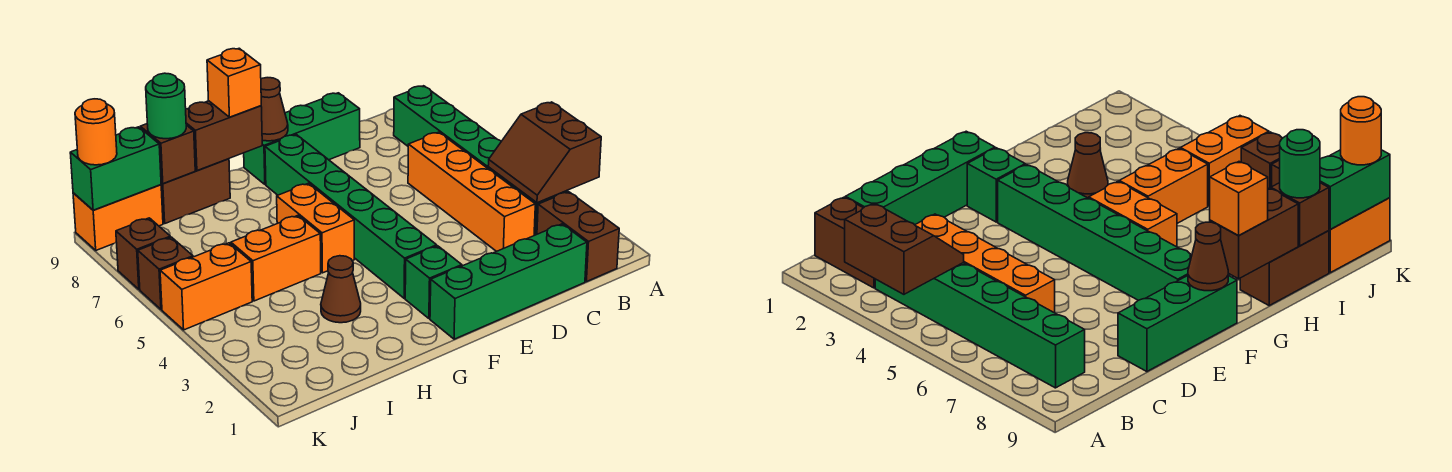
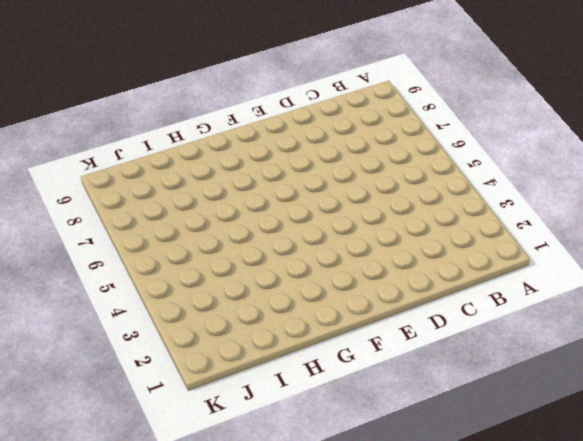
none -> brown brick B1:B2 level 1
none -> green brick B3:B8 level 1
none -> green brick C1:F1 level 1

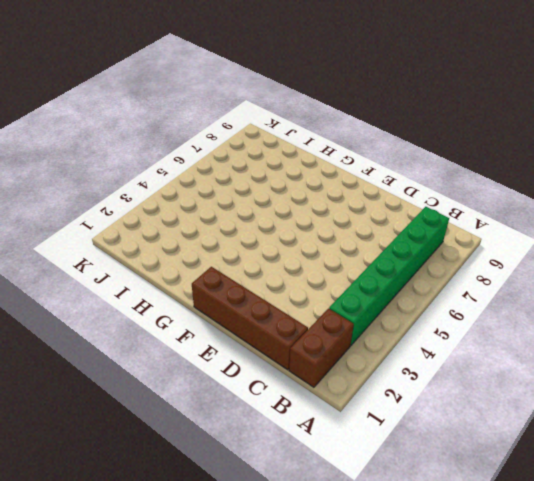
brown brick C1:F1 level 1 -> green brick C1:F1 level 1
none -> orange brick C3:C6 level 1
none -> green brick D9:F9 level 1
none -> green brick F2 level 1

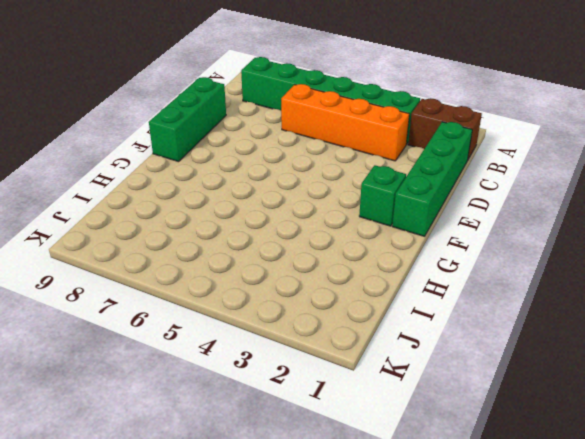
none -> green brick F3:F8 level 1
none -> orange brick G5:G6 level 1
none -> brown cone H3 level 1

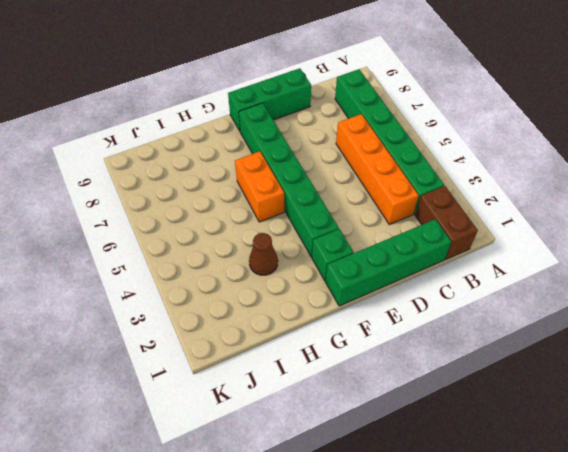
none -> orange brick H5:I5 level 1
none -> brown brick H9:I9 level 1
none -> orange brick J5:K5 level 1

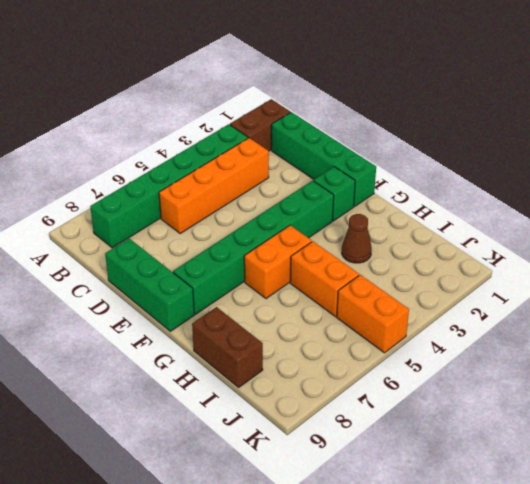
none -> orange brick J9:K9 level 1
none -> brown brick K6 level 1
none -> brown brick K7 level 1

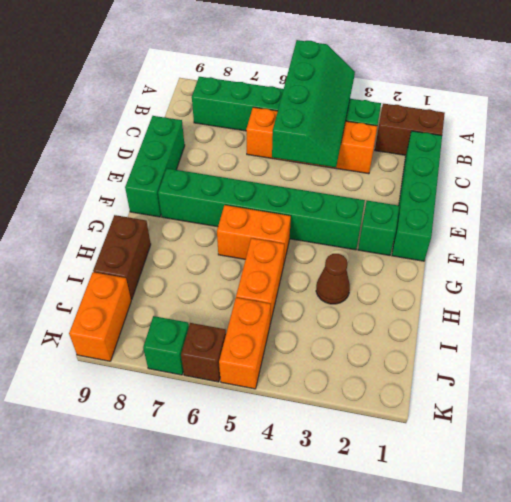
green slope A4:D5 level 2 top 5 -> brown slope A3:B4 level 2 top A
green brick K7 level 1 -> brown brick K7 level 1
none -> brown cone F9 level 2
none -> brown brick G9:H9 level 2
none -> brown brick I9 level 2

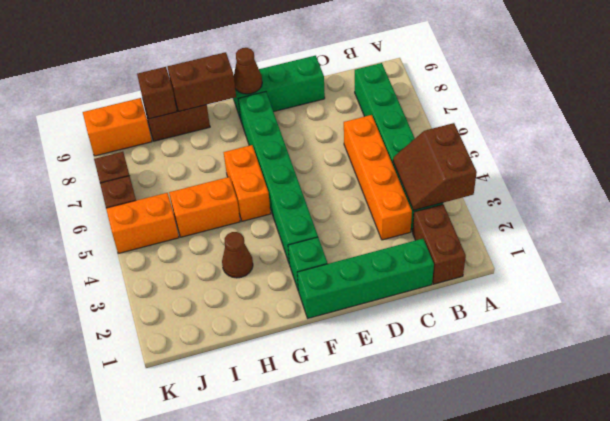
none -> green brick J9:K9 level 2
none -> orange brick G9 level 3
none -> green round brick I9 level 3

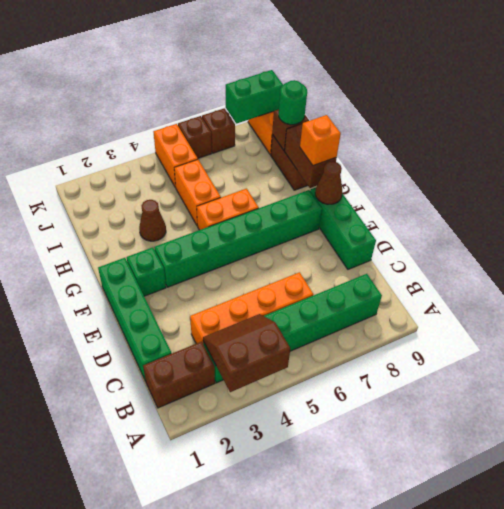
green brick K8:K9 level 2 -> green brick J9:K9 level 2
none -> orange round brick K9 level 3

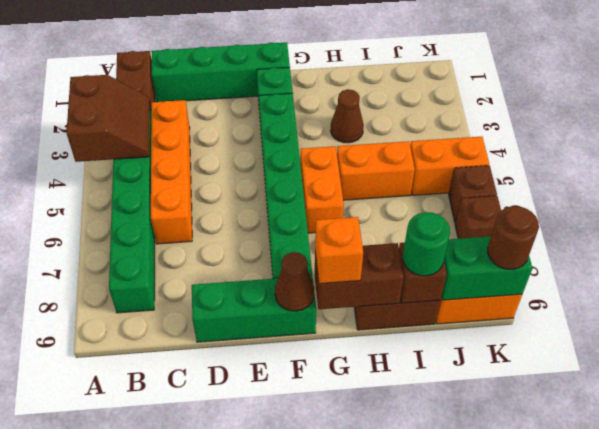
brown round brick K9 level 3 -> orange round brick K9 level 3

